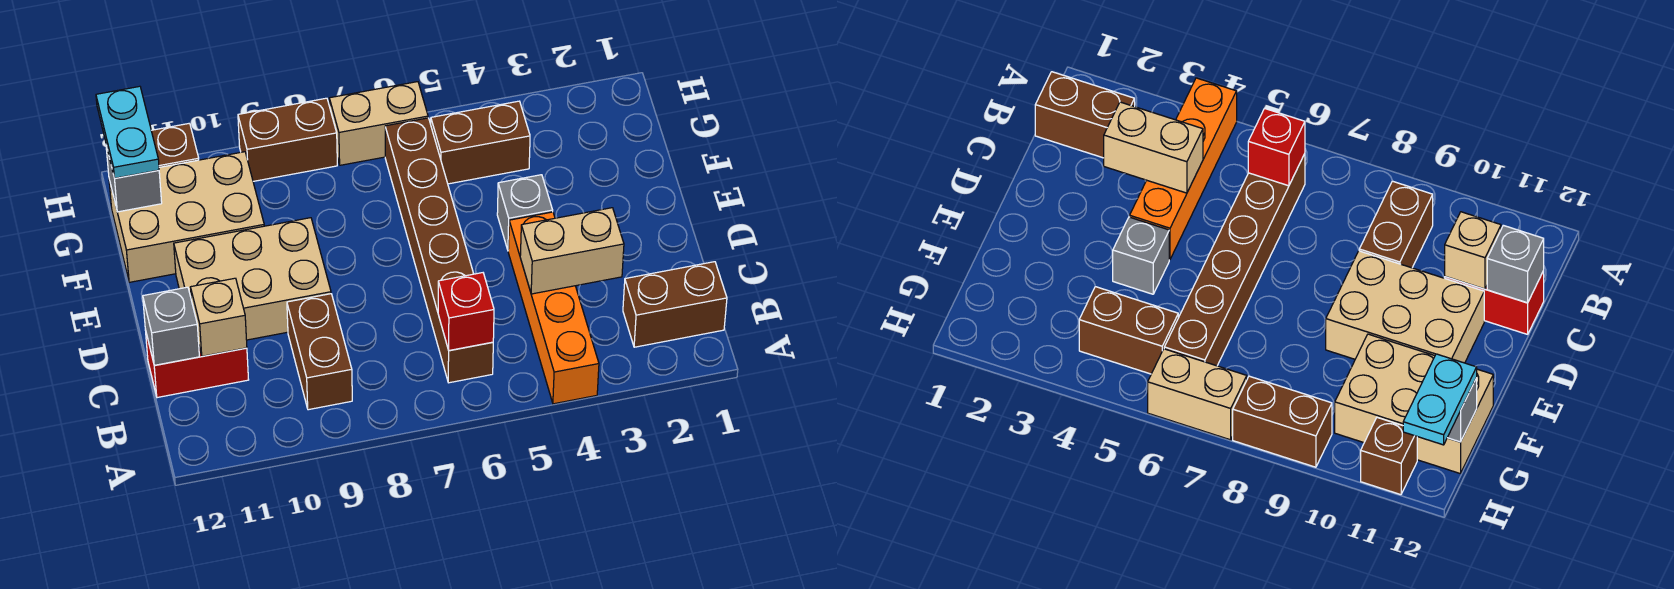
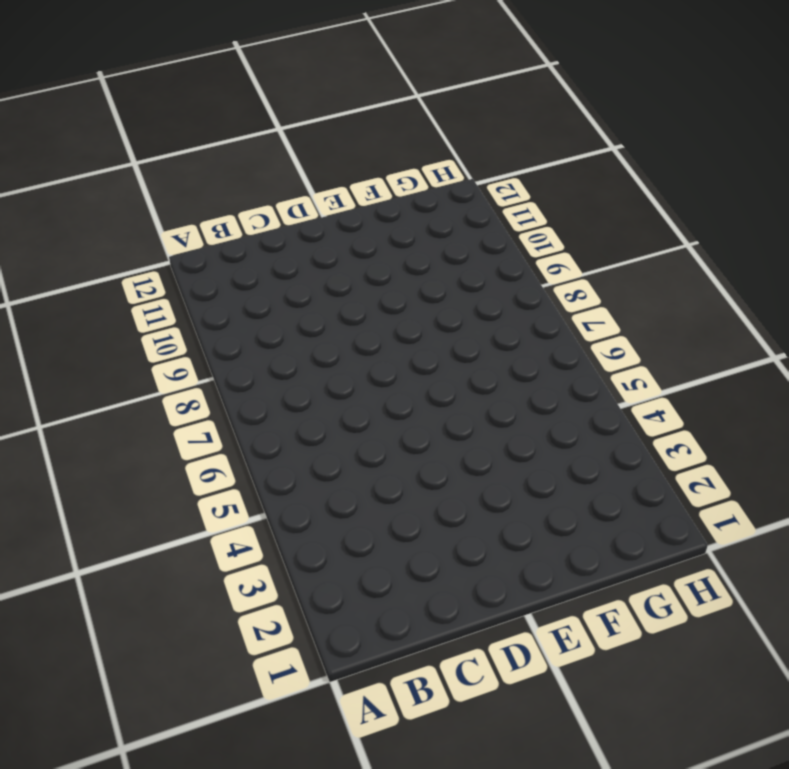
none -> orange brick A4:D4 level 1
none -> brown brick B1:B2 level 1
none -> brown brick B6:G6 level 1

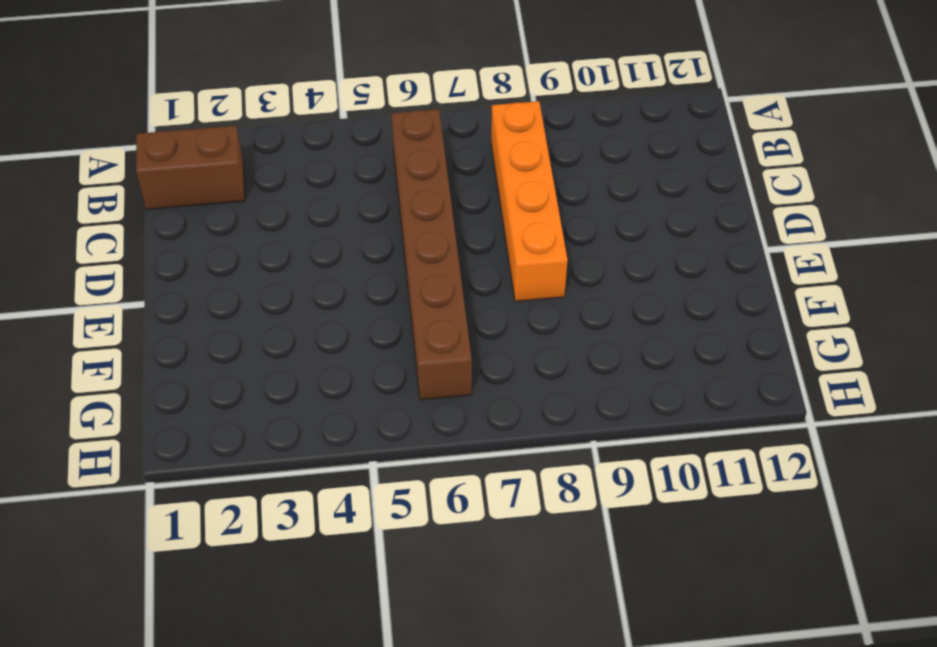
orange brick B8:E8 level 1 -> orange brick A4:D4 level 1
none -> brown brick B9:C9 level 1
none -> red brick C11:C12 level 1
none -> tan brick D9:E11 level 1

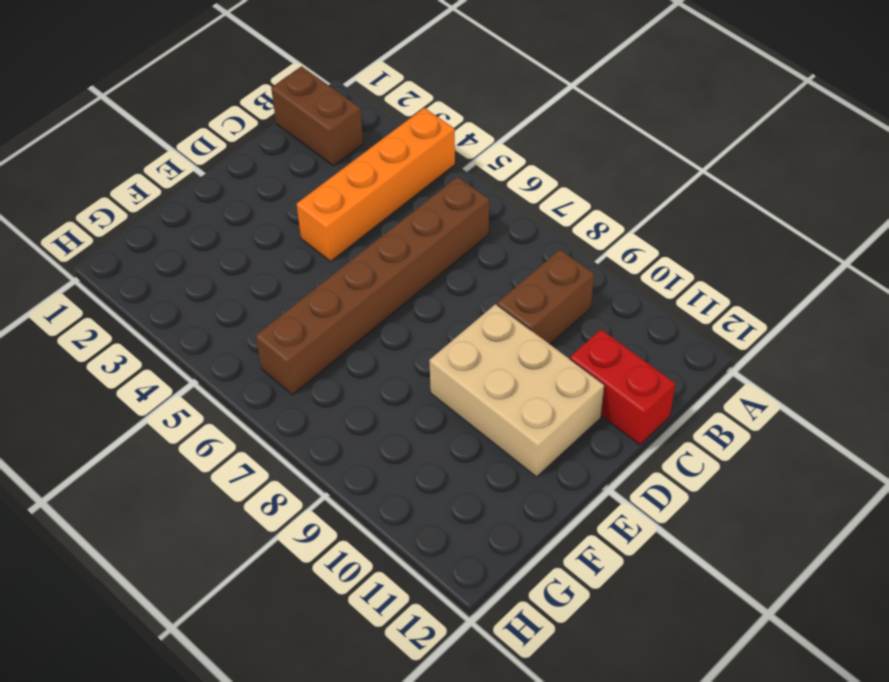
none -> grey brick E4 level 1
none -> tan brick F10:G12 level 1
none -> brown brick G4:G5 level 1

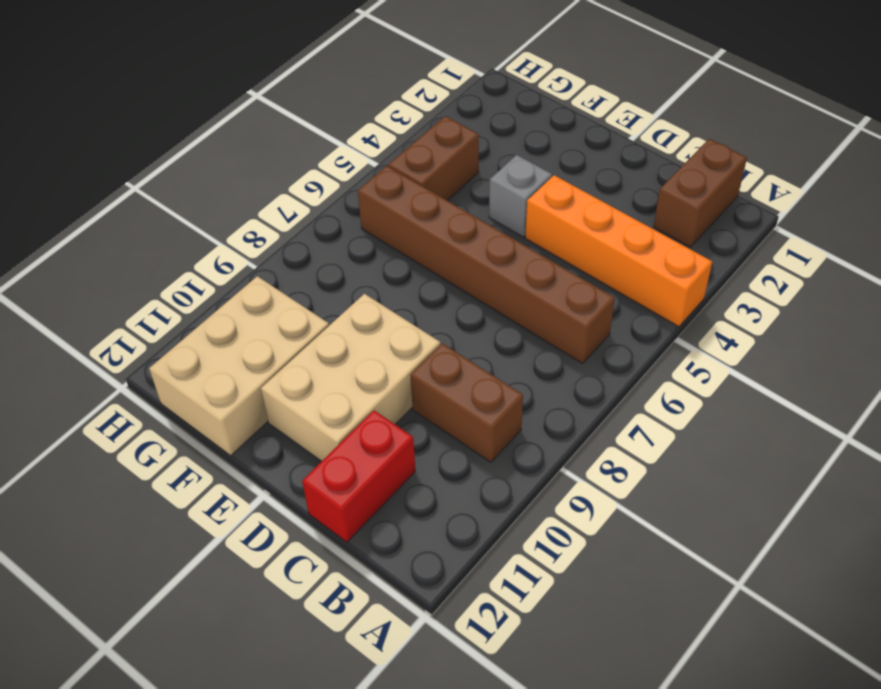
none -> tan brick H6:H7 level 1
none -> brown brick H8:H9 level 1
none -> brown brick H11 level 1

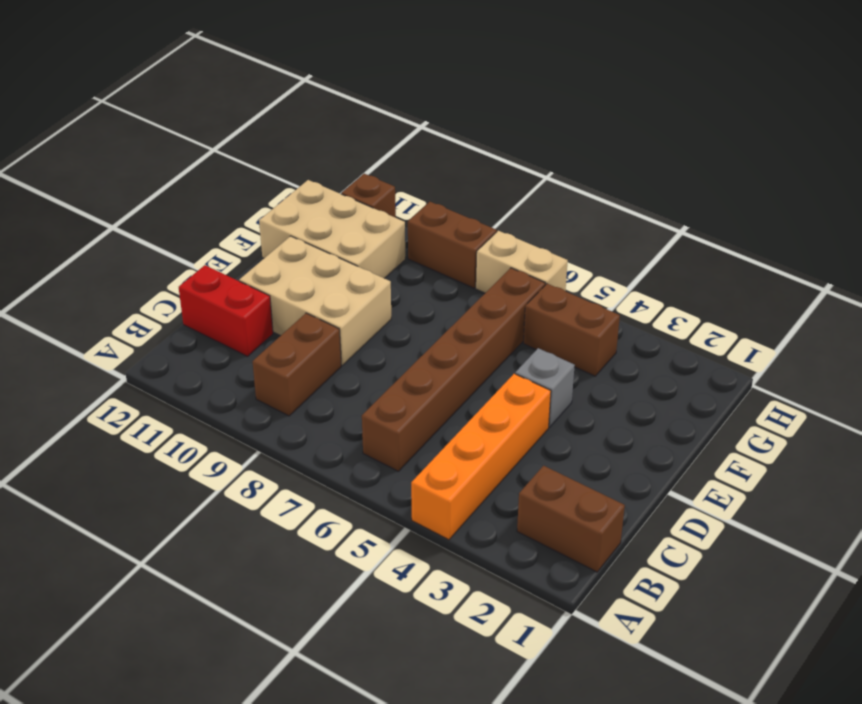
none -> red brick B6 level 2
none -> tan brick C3:C4 level 2
none -> tan brick C11 level 2

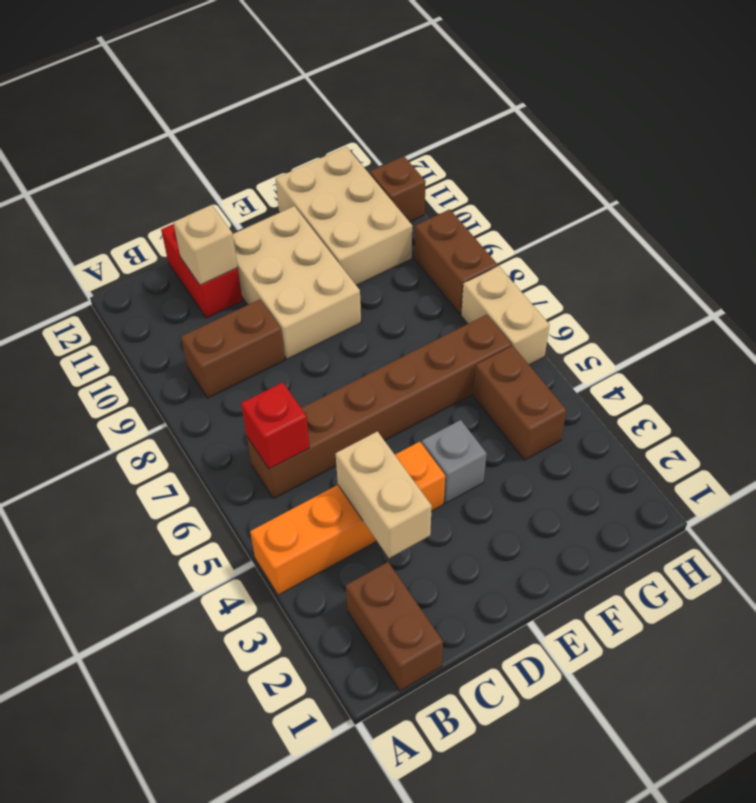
none -> grey brick C12 level 2
none -> grey brick G12 level 2
none -> cyan plate G12:H12 level 3

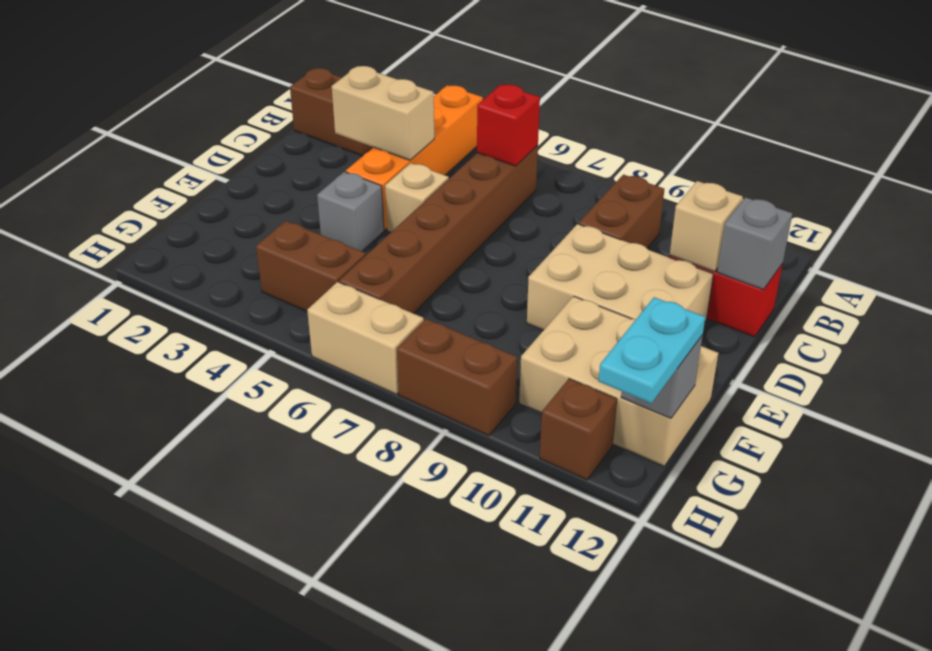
tan brick D5 level 1 -> none

